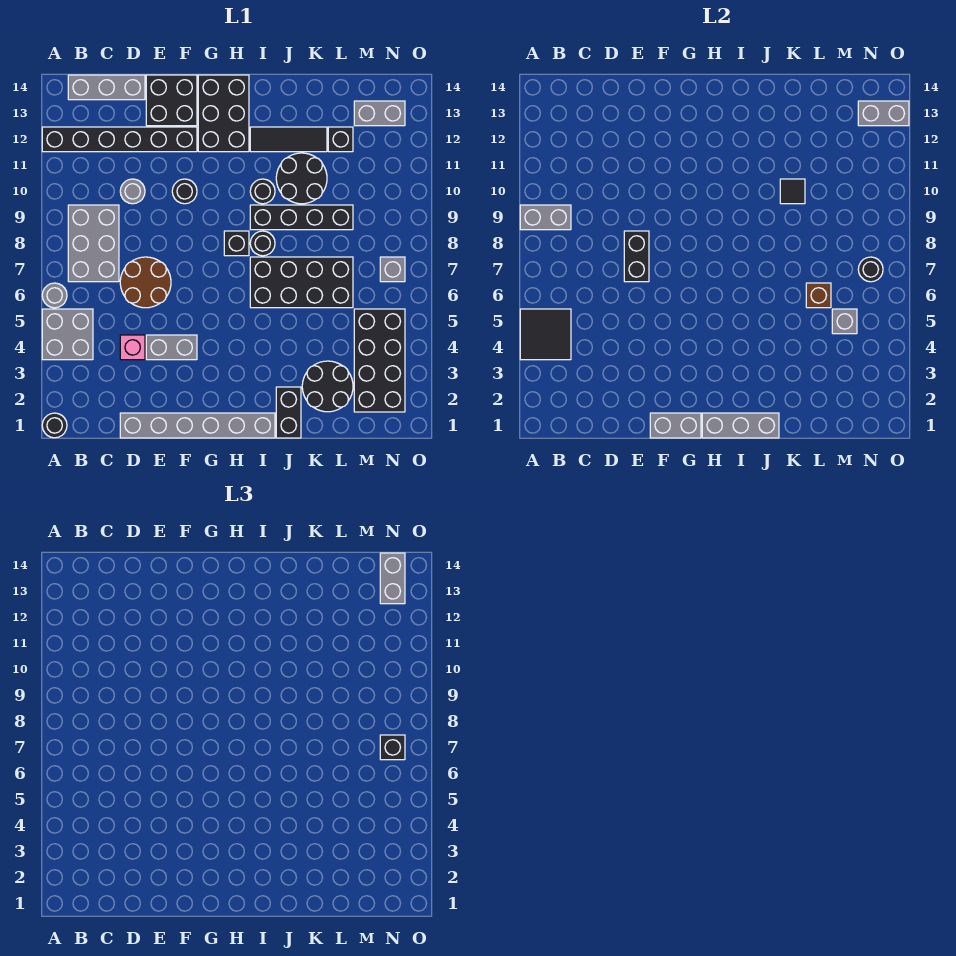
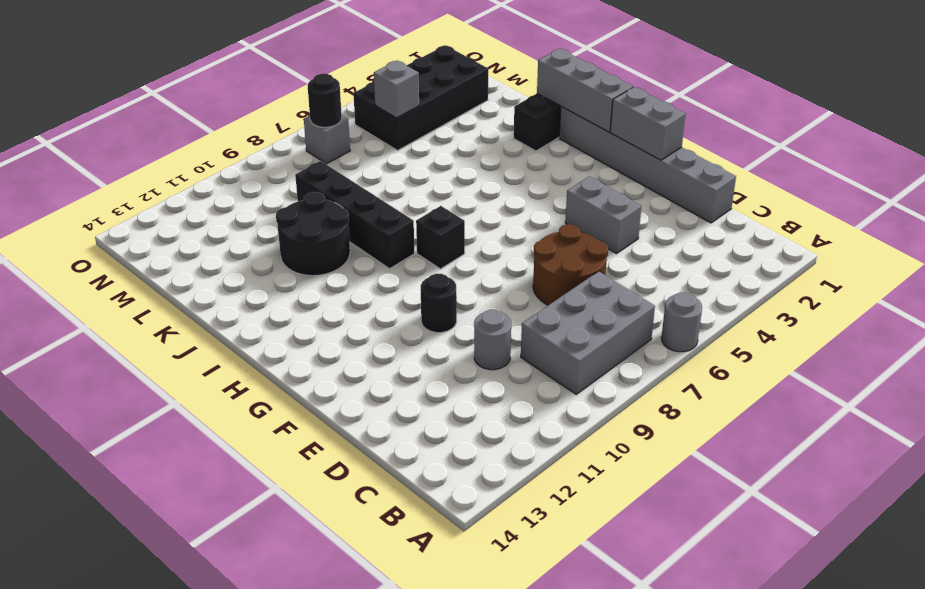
none -> black round brick A1 level 1
none -> grey brick A4:B5 level 1
none -> black brick A12:F12 level 1
none -> grey brick B14:D14 level 1

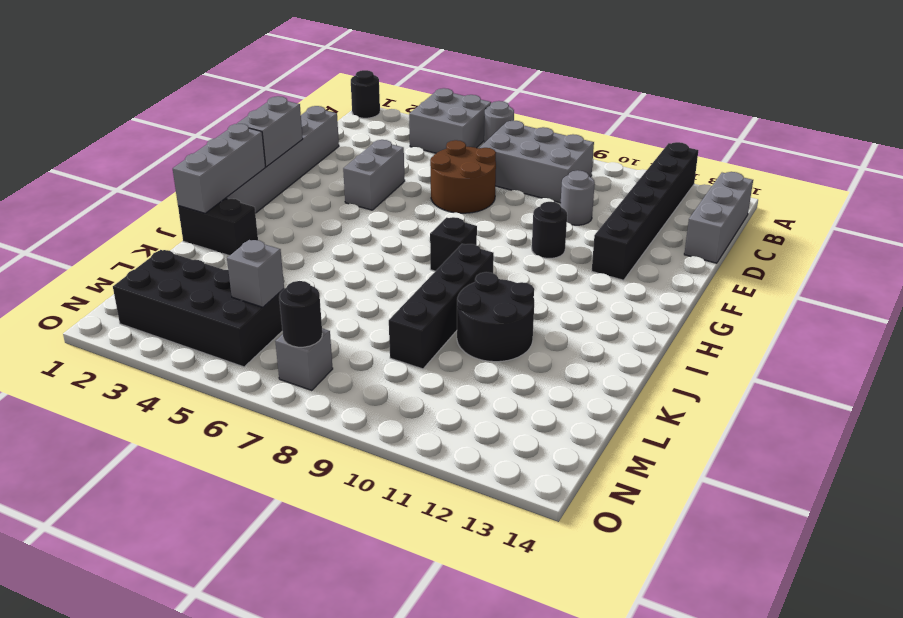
none -> pink brick D4 level 1
none -> black brick E13:F14 level 1
none -> black brick G12:H14 level 1
none -> black brick I6:L7 level 1

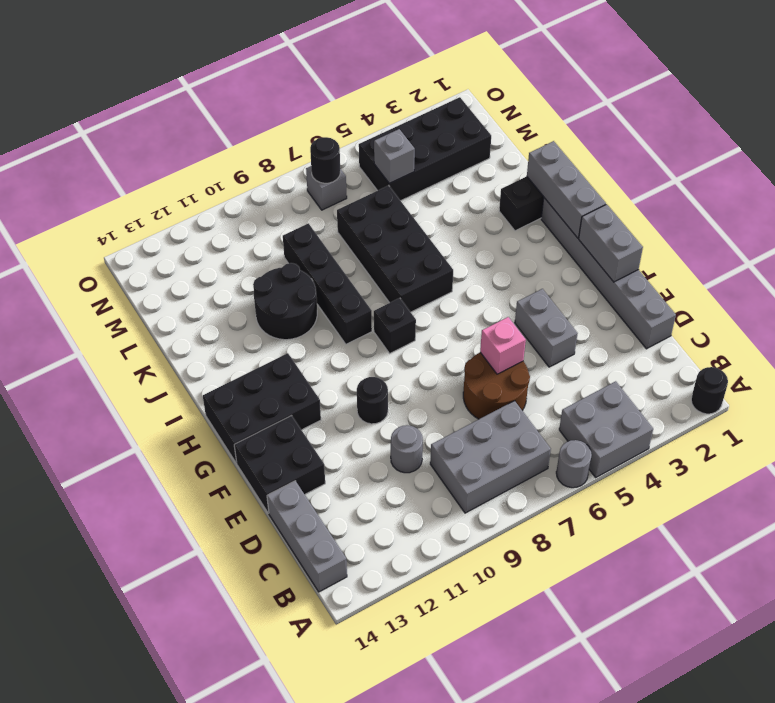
pink brick E6 level 2 -> pink brick D4 level 1
none -> black brick A12:F12 level 1
none -> black round brick I8 level 1
none -> black round brick I10 level 1
none -> black tile I12:K12 level 1

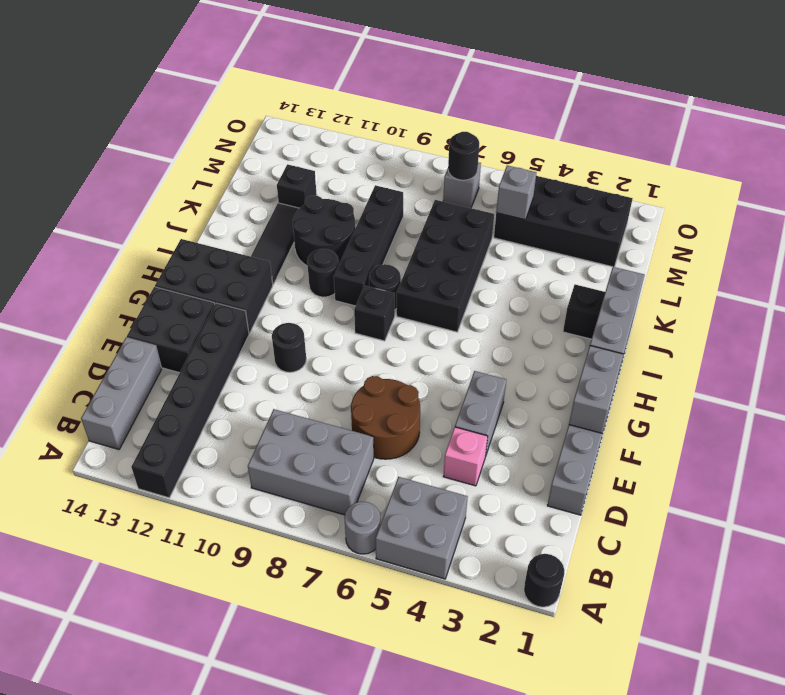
none -> grey round brick D10 level 1
none -> black round brick K2:L3 level 1
none -> grey brick M13:N13 level 1
none -> black tile A4:B5 level 2

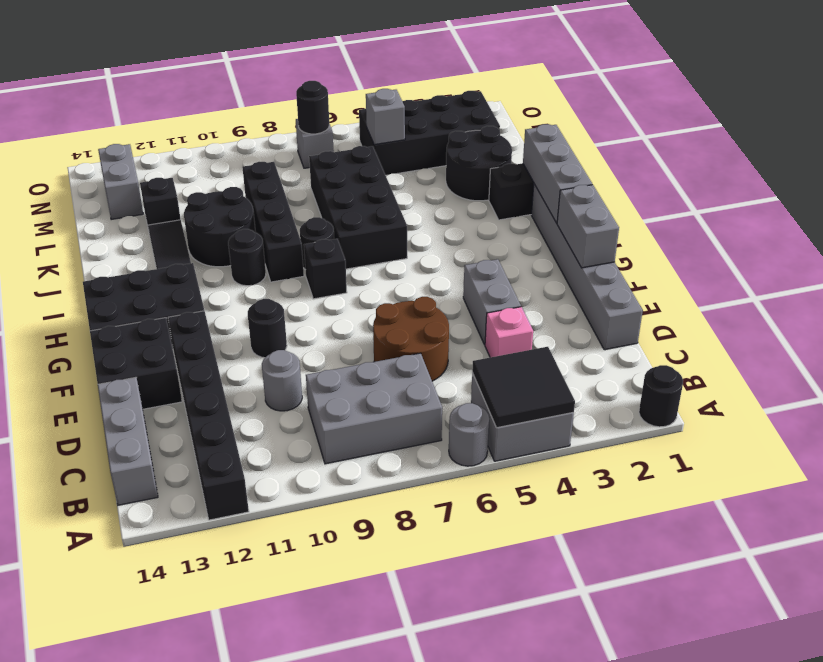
none -> grey brick A9:B9 level 2
none -> black brick E7:E8 level 2
none -> black tile K10 level 2
none -> brown brick L6 level 2

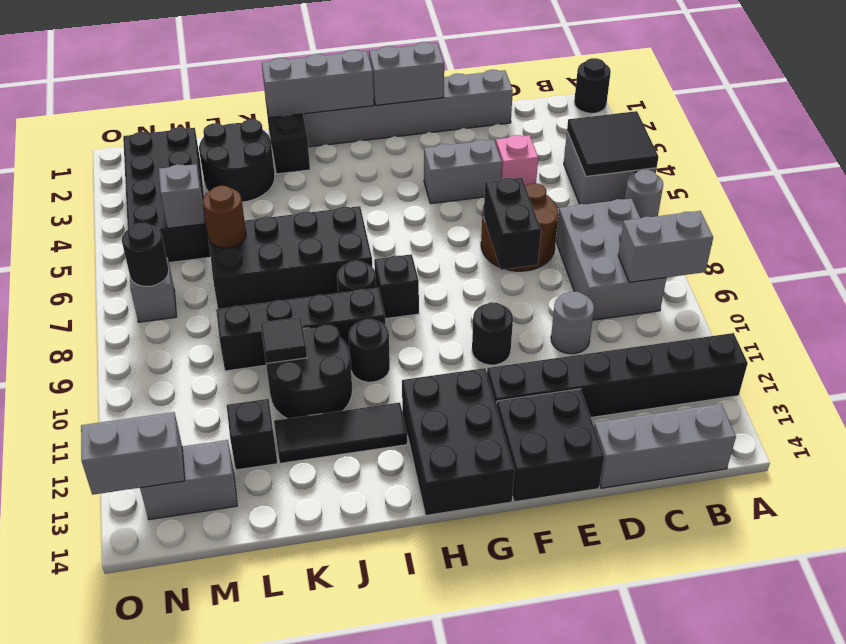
brown round brick L6 level 2 -> brown brick L6 level 2
none -> black brick N7 level 3
none -> grey brick N13:N14 level 3

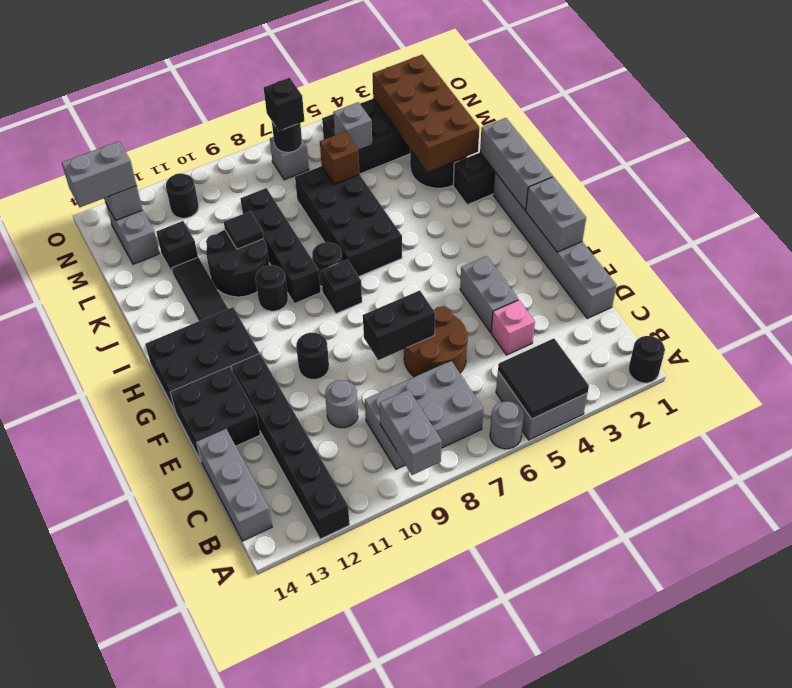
brown brick K2:N3 level 2 -> none
black round brick N11 level 1 -> none

